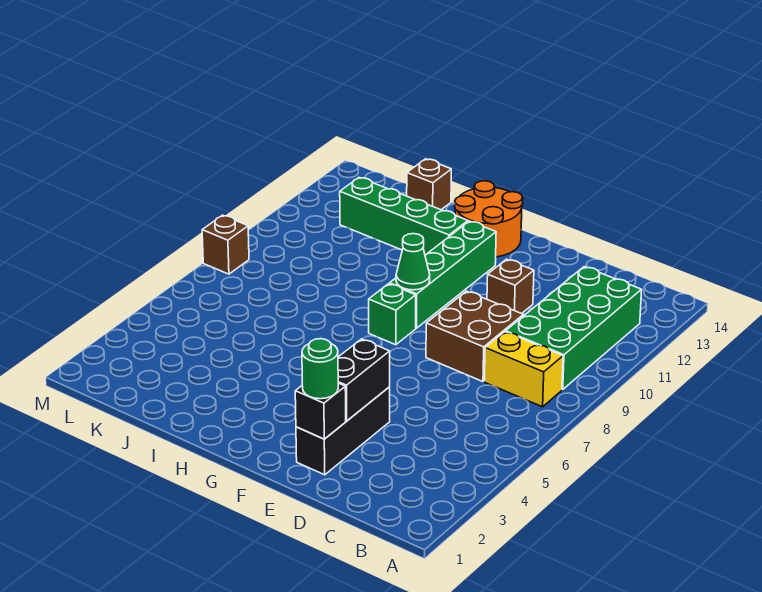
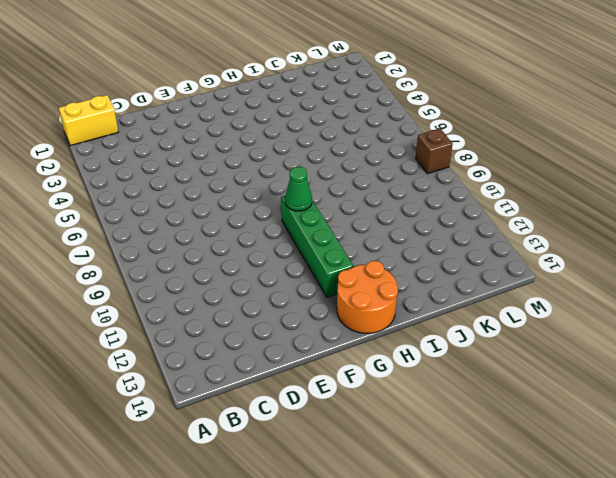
yellow brick A1:B1 level 1 -> yellow brick B8:C8 level 1
none -> green brick B9:C12 level 1
none -> brown brick D8:E9 level 1
none -> black brick E2:E4 level 1

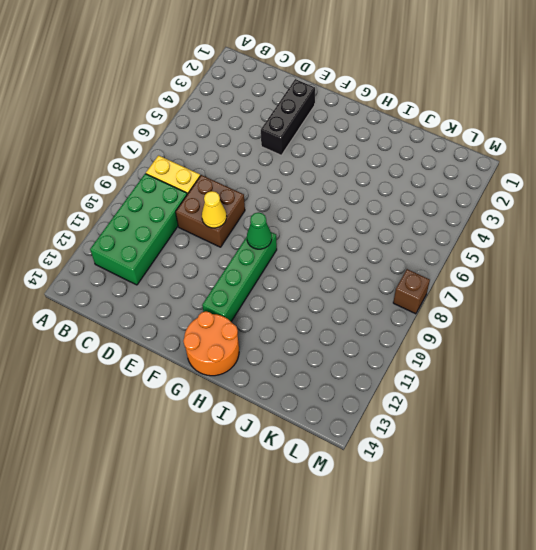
yellow cone E9 level 2 -> none
none -> brown brick E11 level 1
none -> green brick G8 level 1
none -> green brick H12:K12 level 1

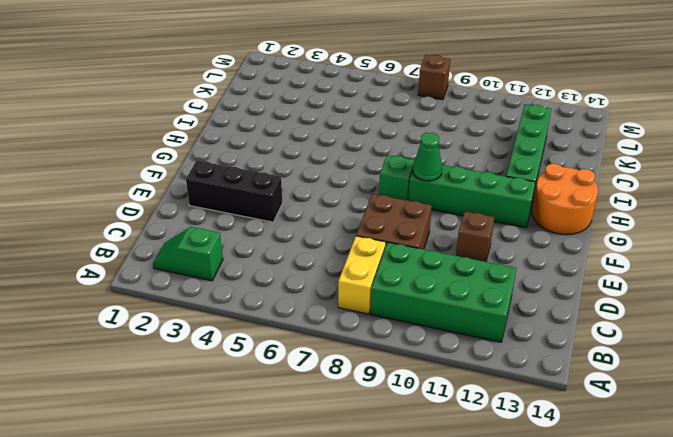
green slope B2:B3 level 1 top 3 -> none
none -> brown brick J14 level 1
none -> black brick E2 level 2
none -> black brick E3:E4 level 2

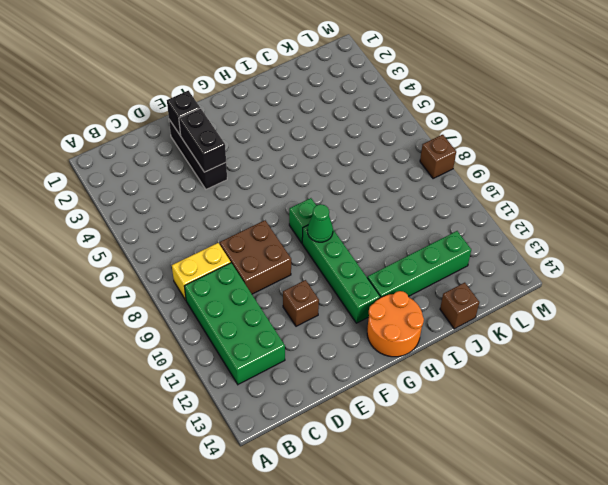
none -> green round brick E2 level 3

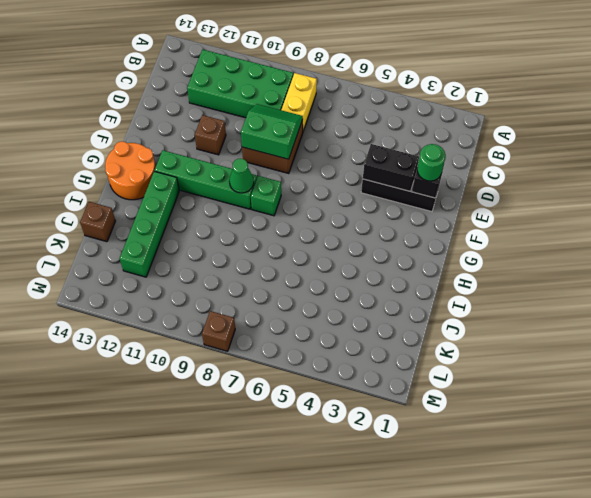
green slope D8:E9 level 2 top E -> none

